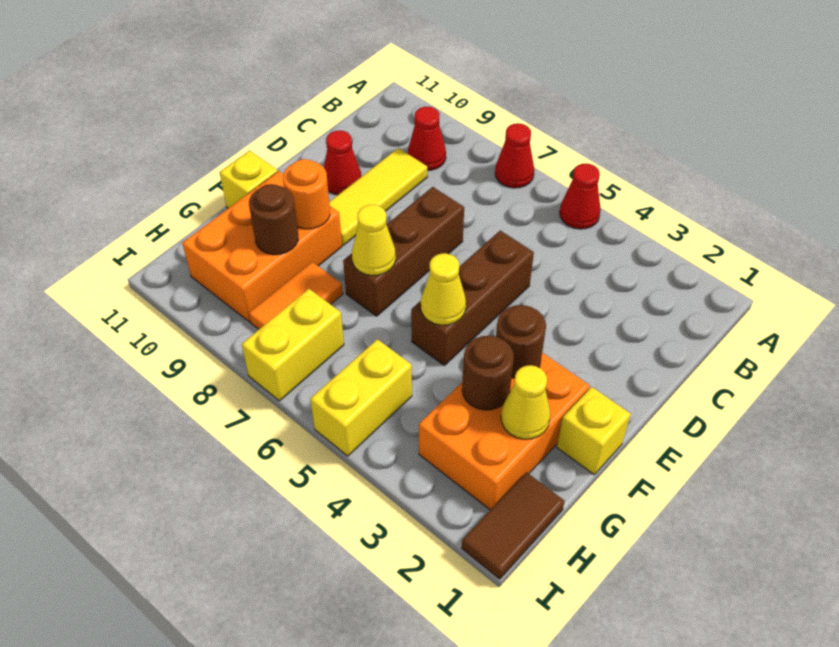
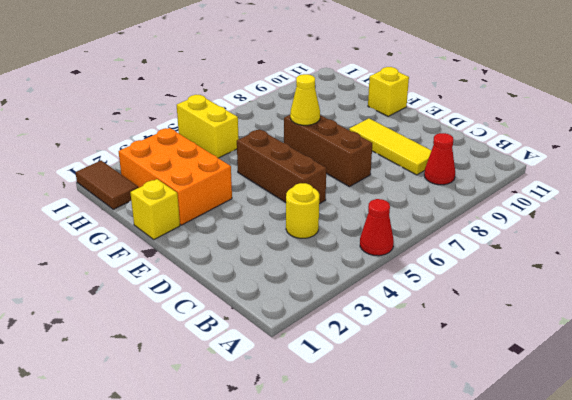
yellow round brick C4 level 1 -> none
none -> red cone A7 level 1
none -> red cone D10 level 1
none -> orange brick F9:H10 level 1

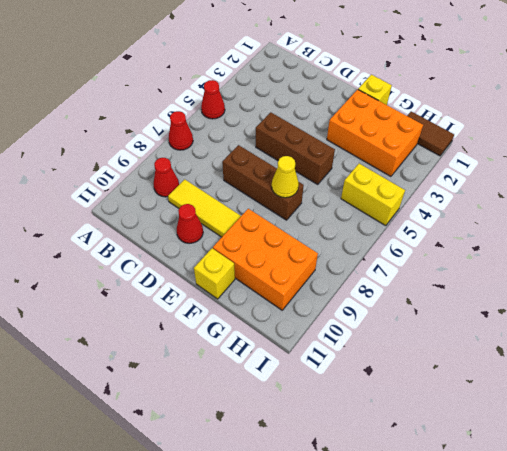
none -> orange tile G8:H8 level 1
none -> yellow brick H7:I7 level 1
none -> brown round brick F3 level 2

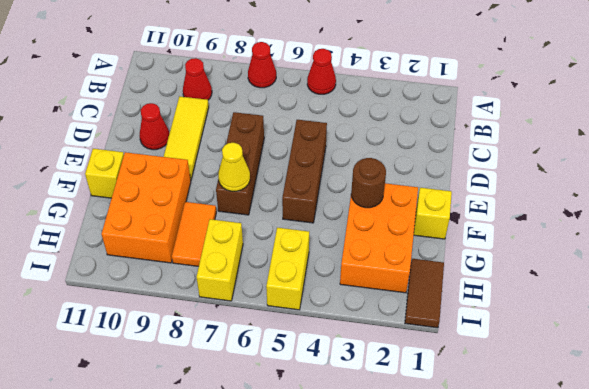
none -> yellow cone F5 level 2
none -> orange round brick F9 level 2
none -> yellow cone G2 level 2

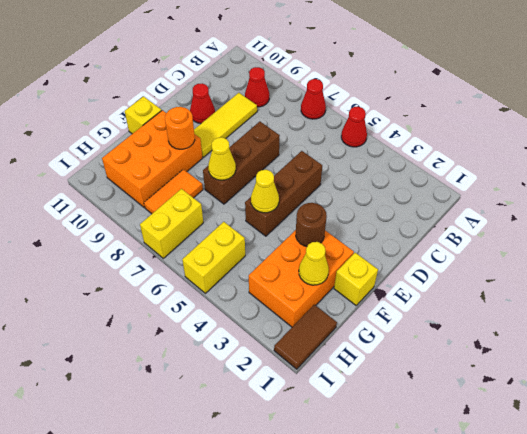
none -> brown round brick G3 level 2
none -> brown round brick G9 level 2

